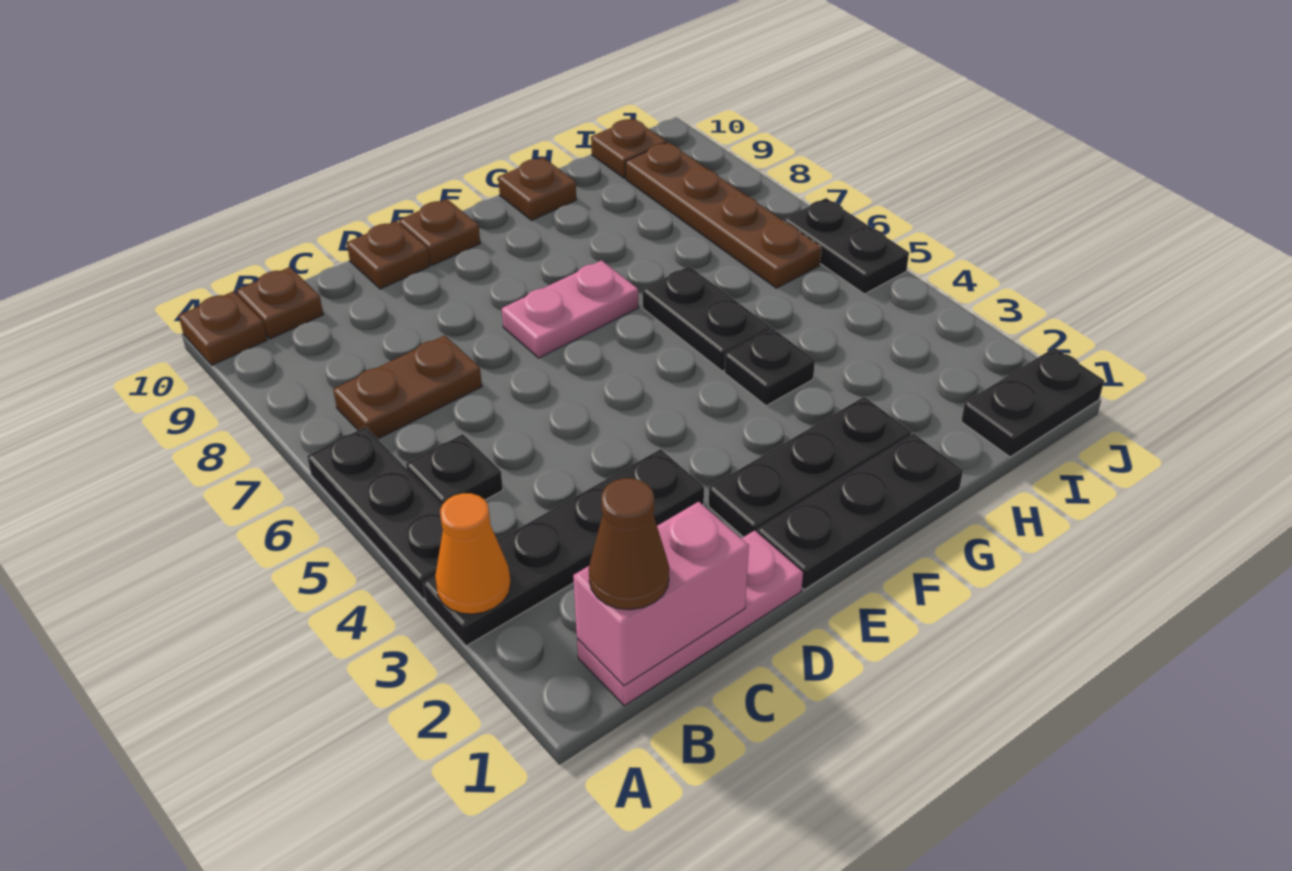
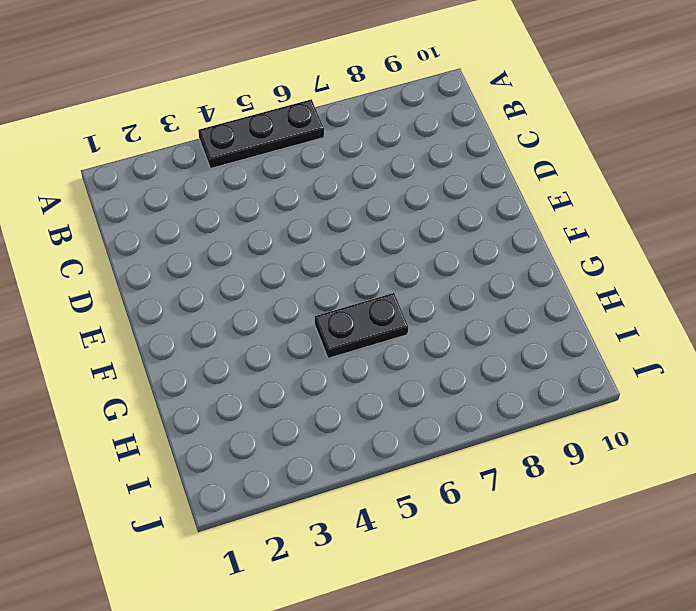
none -> black plate A3:D3 level 1
none -> brown plate A10 level 1
none -> pink plate B1:D1 level 1

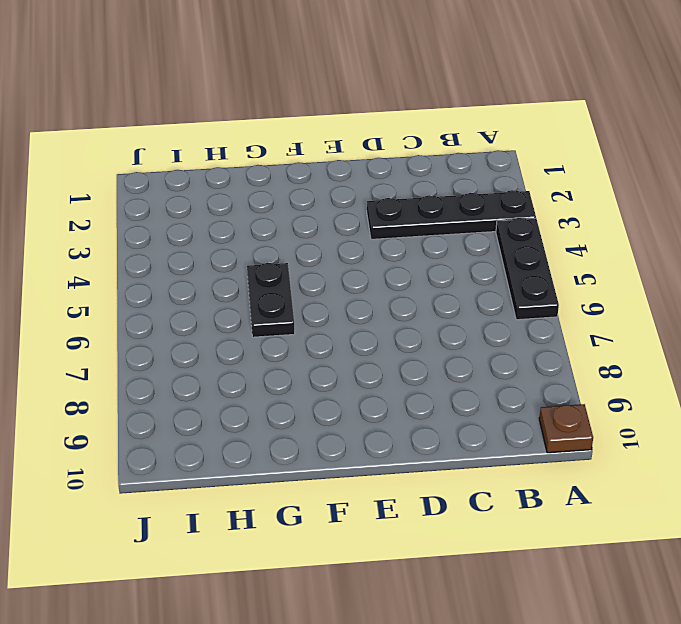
none -> pink plate B1:D1 level 1
none -> black plate B5 level 1
none -> brown plate B7:C7 level 1

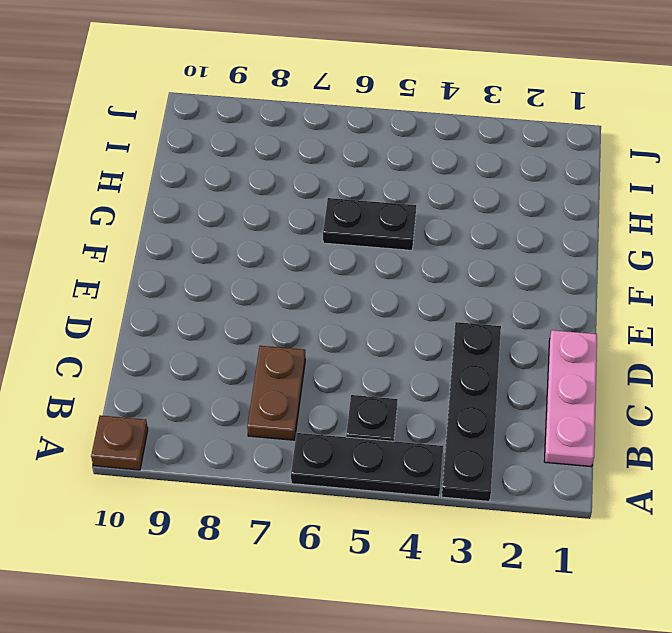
none -> brown plate B10 level 1
none -> brown plate D10 level 1
none -> black plate E1:G1 level 1

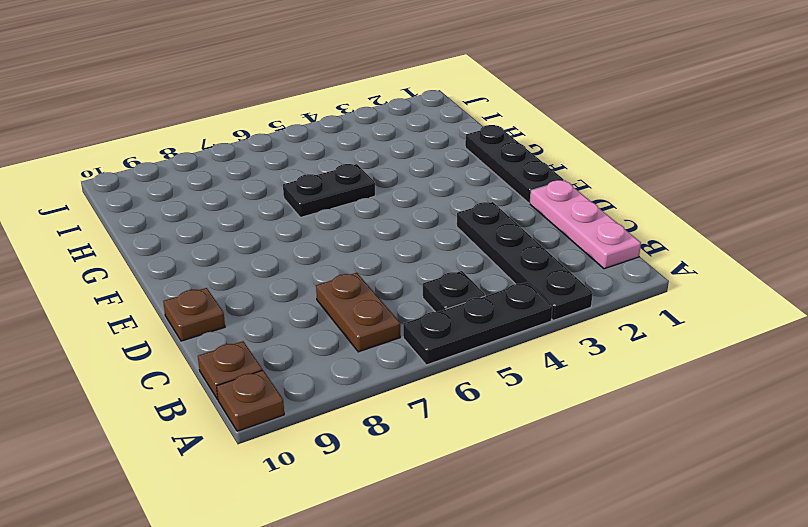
none -> black plate E2:G2 level 1
none -> pink plate E7:F7 level 1
none -> brown plate E10 level 1

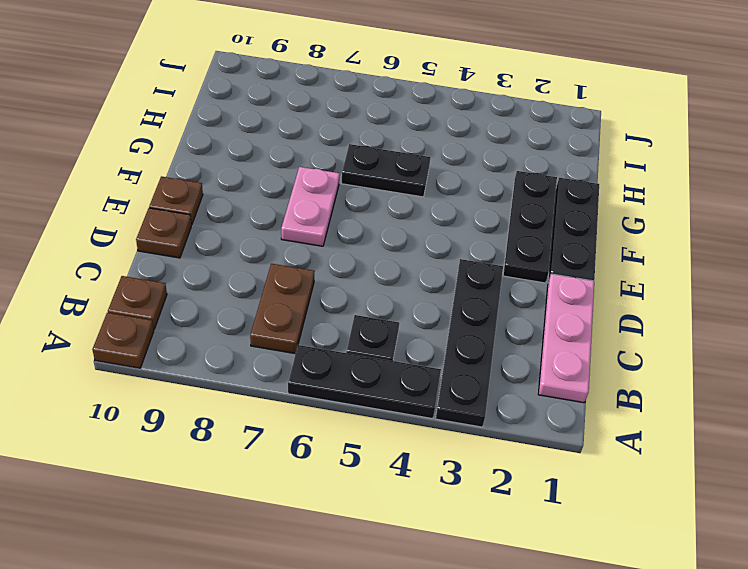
none -> black plate G4 level 1
none -> brown plate G10 level 1
none -> black plate I1:J1 level 1

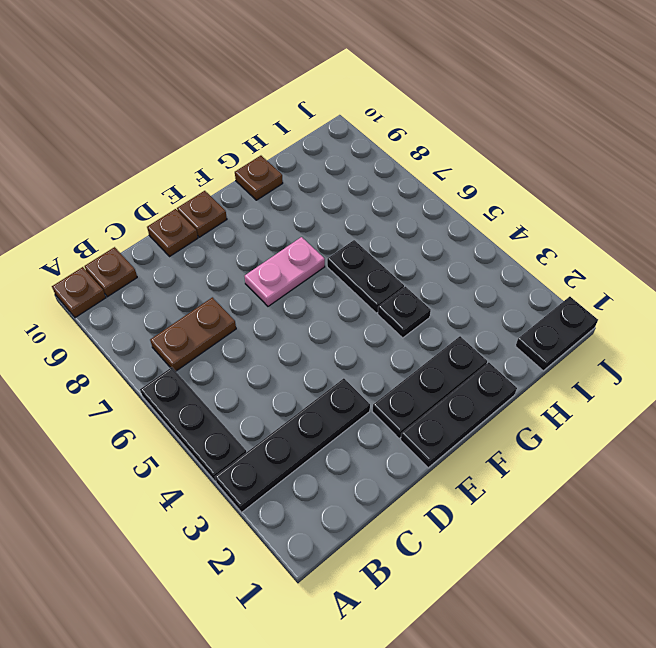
none -> pink plate B1:D1 level 1
none -> black plate B5 level 1
none -> brown plate I6:I9 level 1

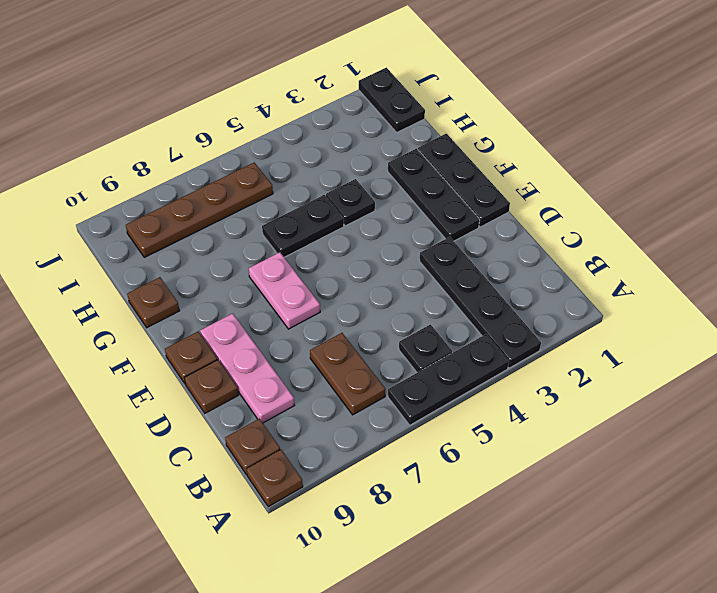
pink plate C9:E9 level 1 -> pink plate B1:D1 level 1
none -> brown plate I10 level 1
none -> black plate J5:J6 level 1
none -> orange cone A3 level 2

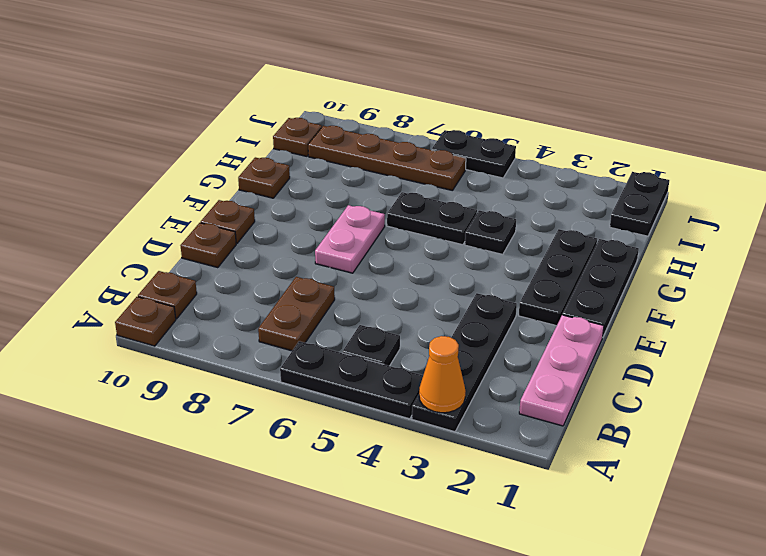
none -> pink brick B1:C1 level 2
none -> brown cone B1 level 3

